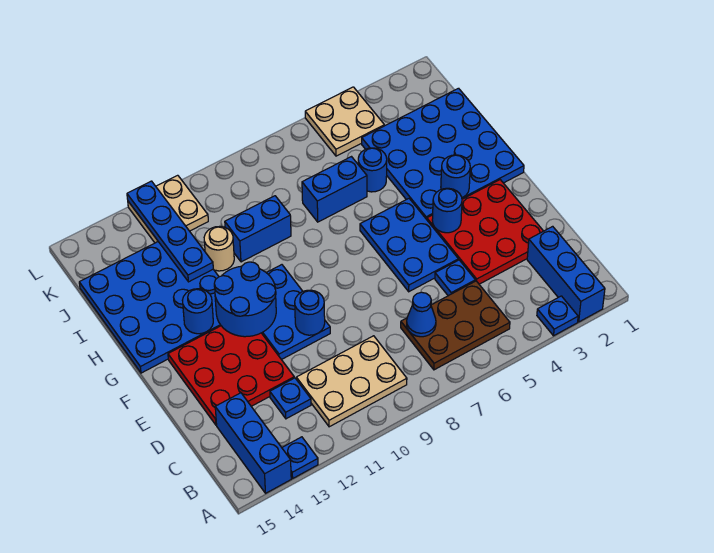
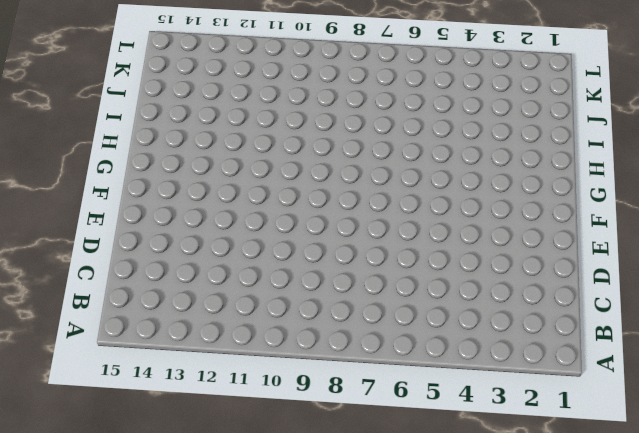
none -> blue brick A2:C2 level 1
none -> blue plate A3 level 1
none -> blue plate A13 level 1

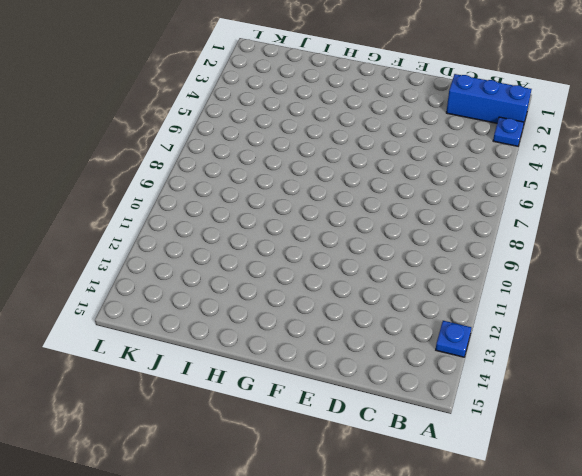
none -> blue brick A14:C14 level 1
none -> brown plate B5:C7 level 1
none -> tan plate B9:C11 level 1

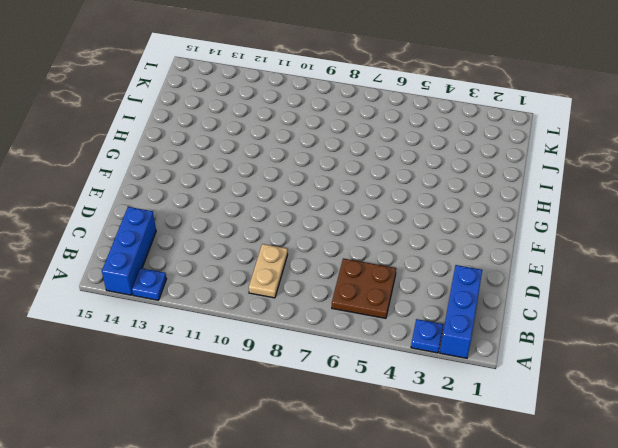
brown plate B5:C6 level 1 -> brown plate B5:C7 level 1
tan plate B9:C9 level 1 -> tan plate B9:C11 level 1
none -> blue plate C12 level 1
none -> red plate D2:F4 level 1
none -> blue plate D5 level 1

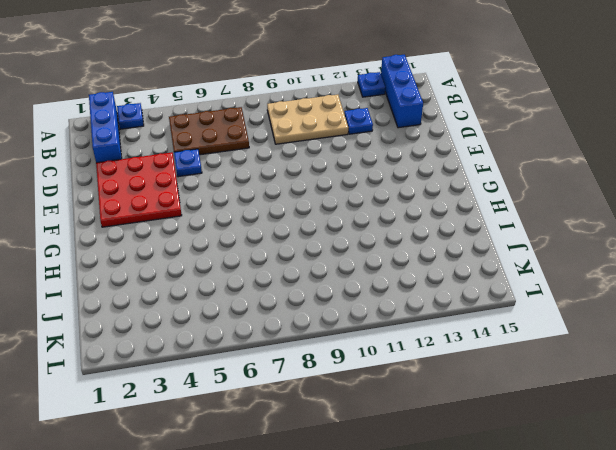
none -> red plate D12:F14 level 1
none -> blue plate E5:G6 level 1
none -> blue plate E10:G11 level 1

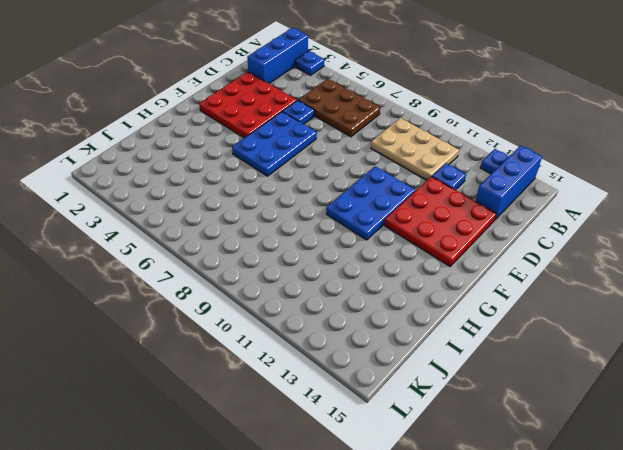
none -> blue plate G1:J4 level 1
none -> blue plate G12:J15 level 1
none -> blue round brick I5 level 1

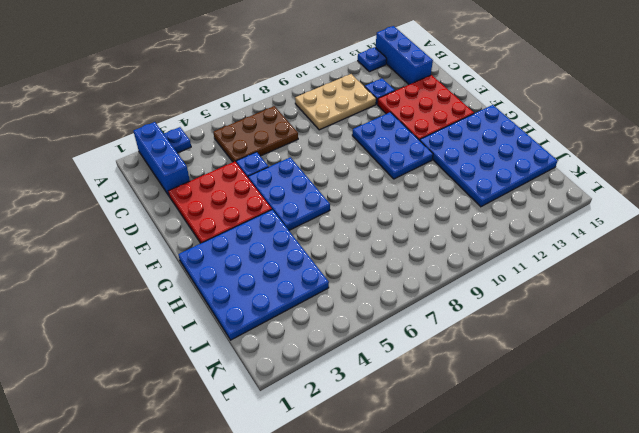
none -> blue round brick I5 level 1
none -> blue brick I6:I7 level 1
none -> blue brick I9:I10 level 1

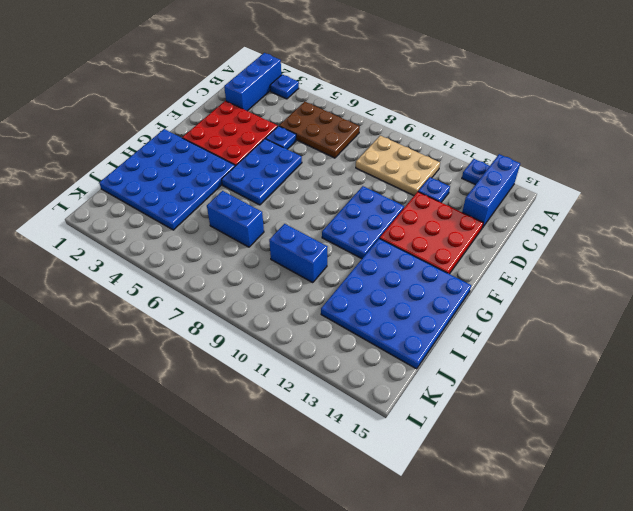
none -> blue round brick I5 level 1
none -> tan round brick I11 level 1
none -> tan plate K4:L5 level 1

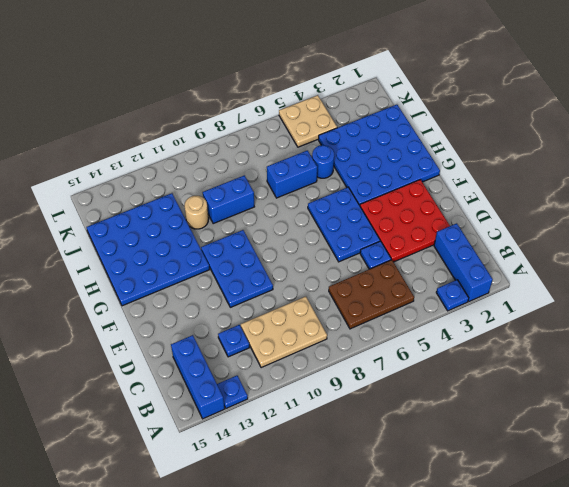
none -> red plate D12:F14 level 1
none -> tan plate K11:L12 level 1
none -> blue cone C7 level 2

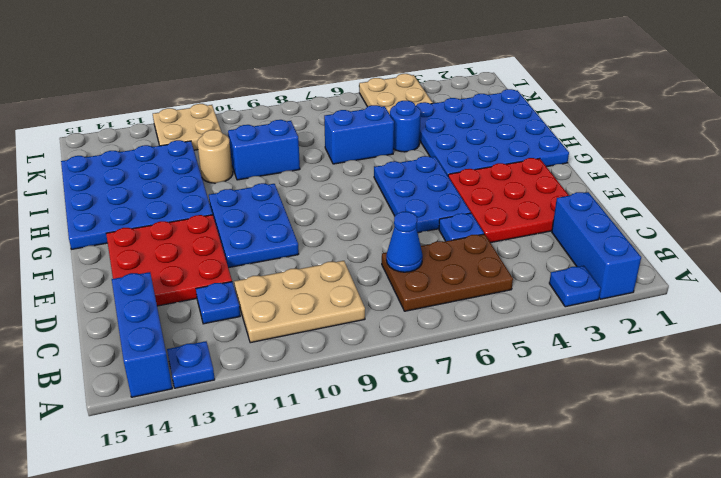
none -> blue round brick E10 level 2
none -> blue round brick F4 level 2
none -> blue round brick F11:G12 level 2

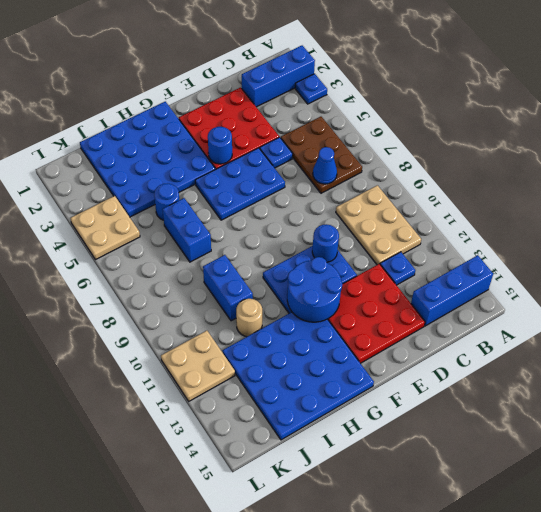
none -> blue plate A13 level 1
none -> blue round brick G3 level 2
none -> blue round brick G13 level 2

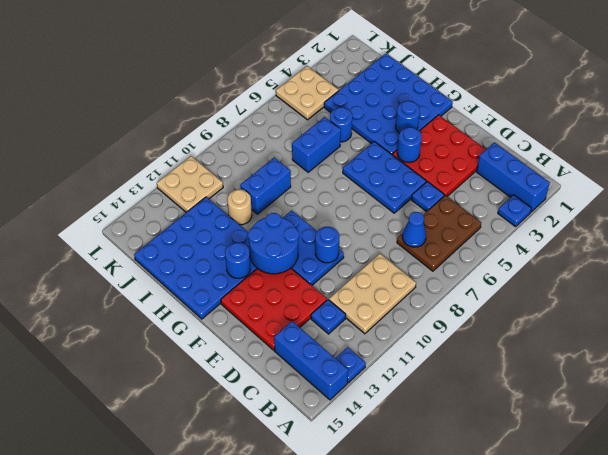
none -> blue plate I12:L12 level 2

